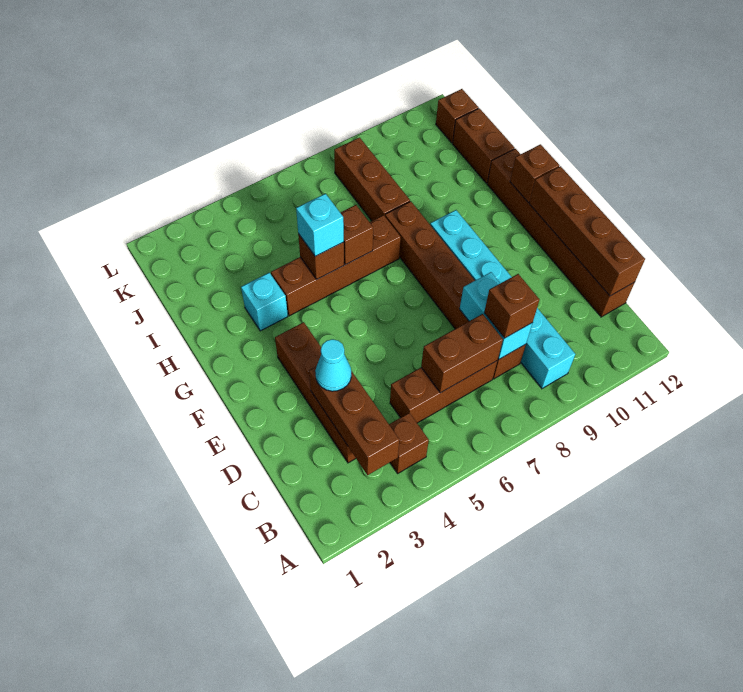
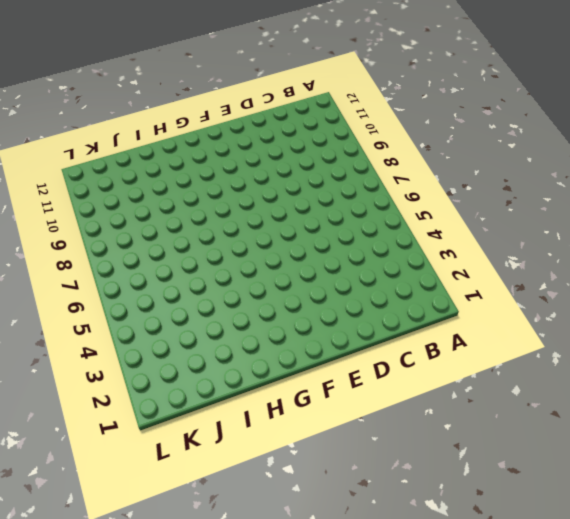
none -> brown brick B4 level 1
none -> cyan brick B9:G9 level 1
none -> brown brick C3:F3 level 1

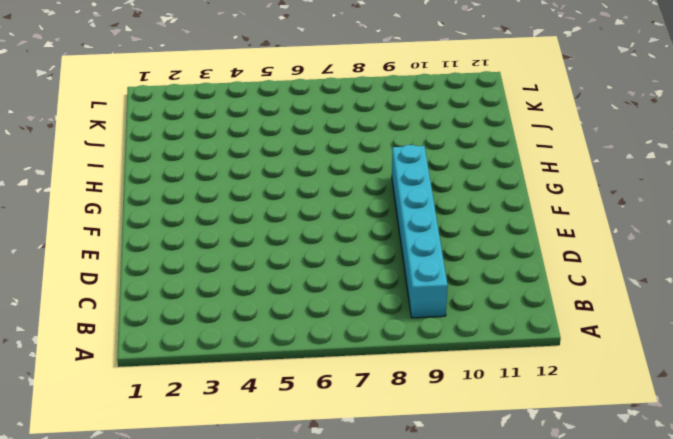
none -> brown brick B4 level 1
none -> brown brick C3:F3 level 1
none -> brown brick C5:C7 level 1

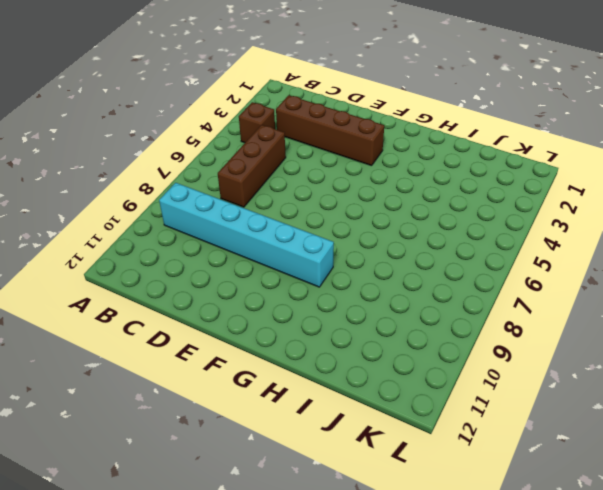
none -> brown brick C8:H8 level 1
none -> brown brick C12:H12 level 1
none -> cyan brick H3 level 1

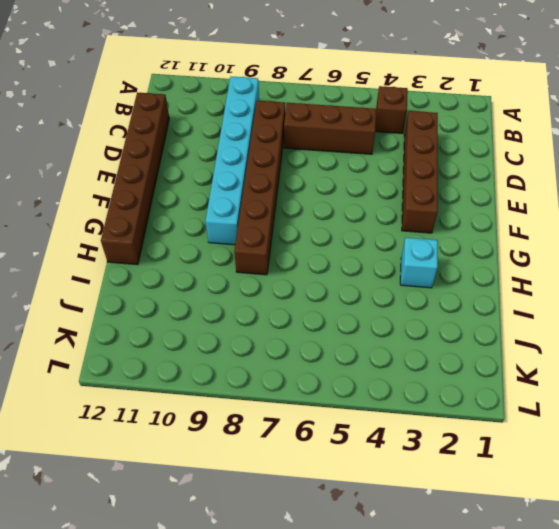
none -> brown brick H4:H7 level 1
none -> brown brick I8:K8 level 1
none -> brown brick I12:J12 level 1

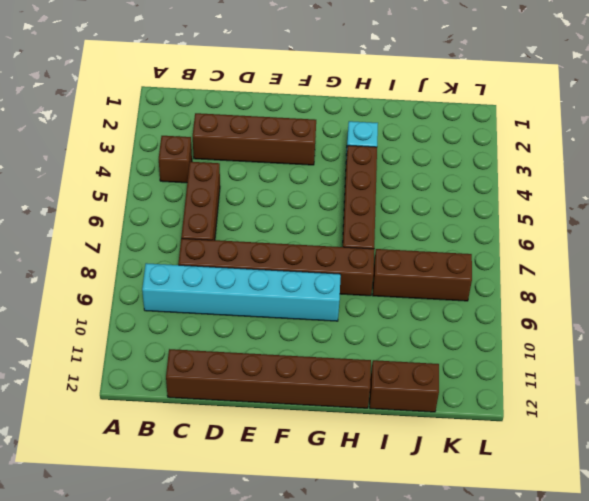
none -> brown brick K12 level 1
none -> brown brick B3:D3 level 2
none -> brown brick C6:C7 level 2

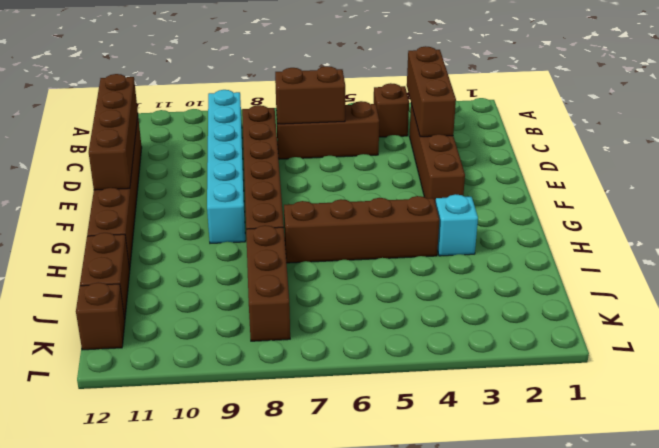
none -> cyan brick C8:D8 level 2
none -> brown brick G12 level 2
none -> brown brick H5 level 2

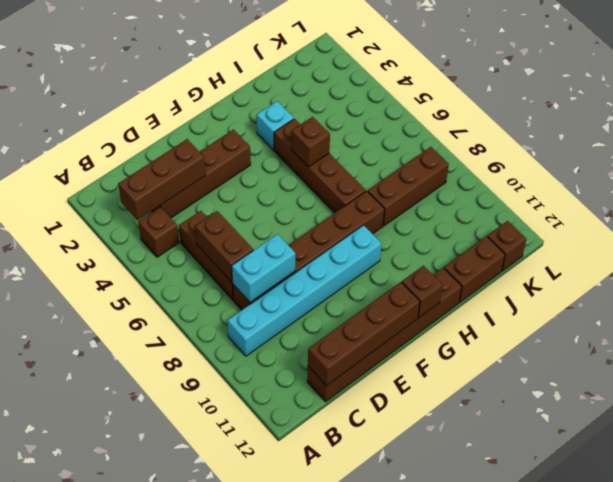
none -> brown brick H6 level 2
none -> brown brick C8 level 3
none -> cyan cone D3 level 3

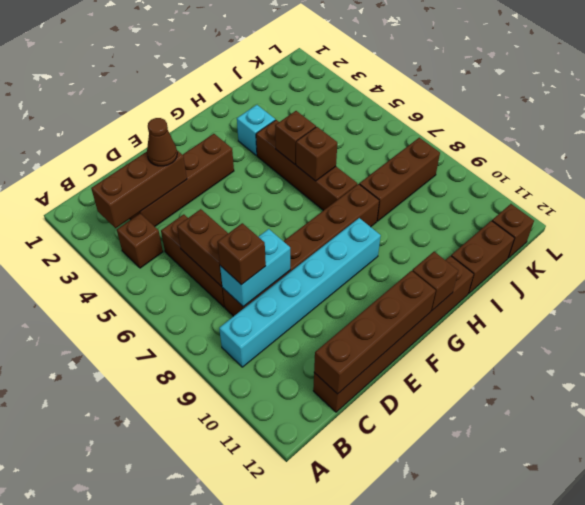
brown cone D3 level 3 -> cyan cone D3 level 3
none -> cyan brick H5 level 3

